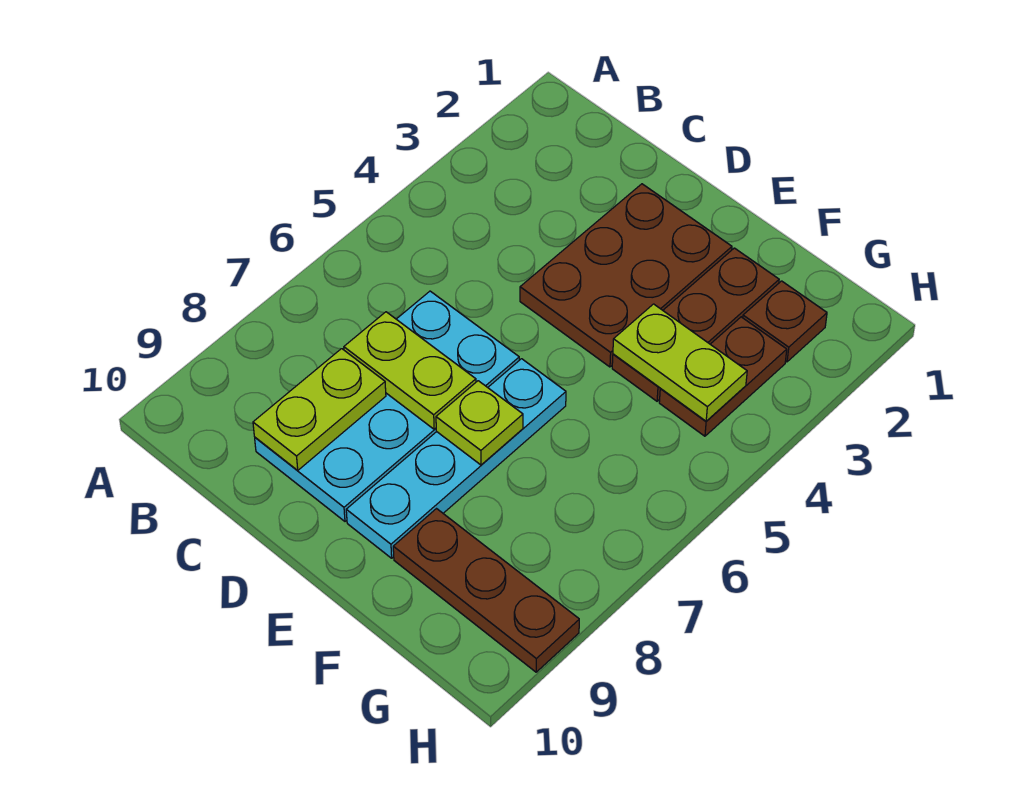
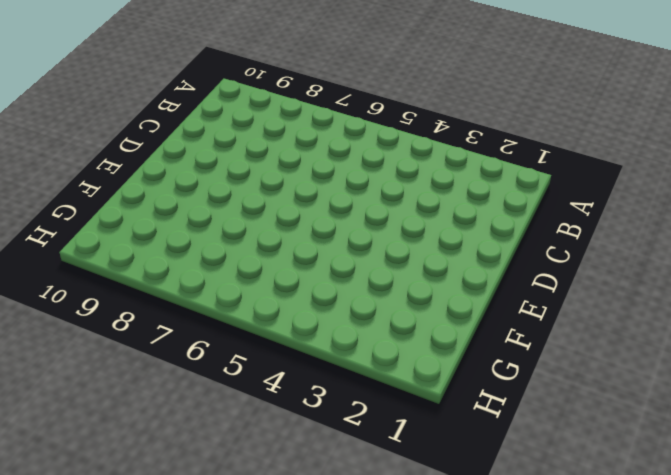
none -> cyan plate C6:D9 level 1
none -> brown plate D2:E4 level 1

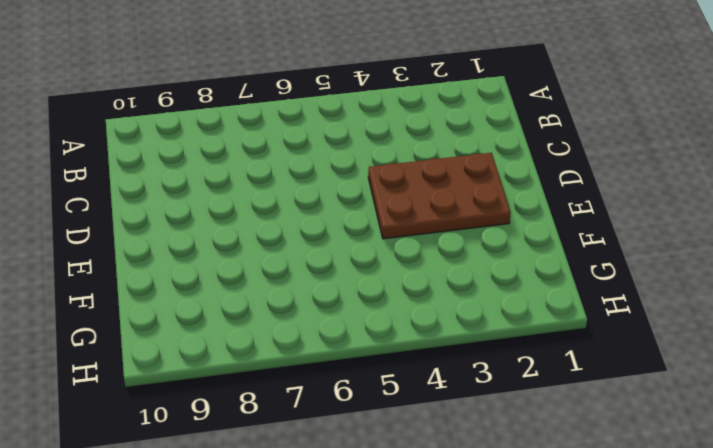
none -> cyan plate C6:D9 level 1
none -> cyan plate E6:E9 level 1

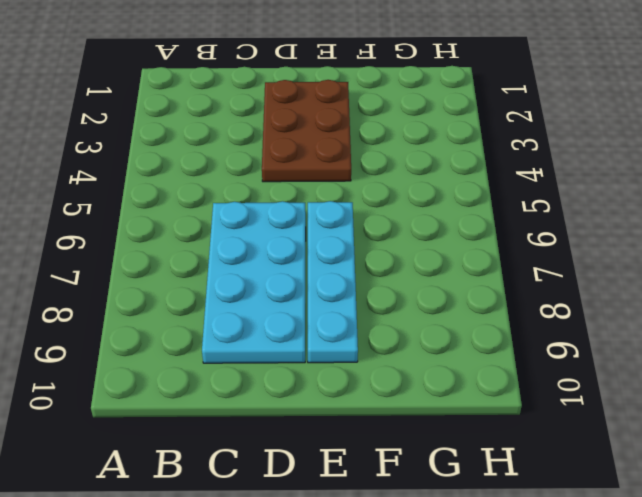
none -> brown plate F2:F4 level 1
none -> brown plate F9:H9 level 1

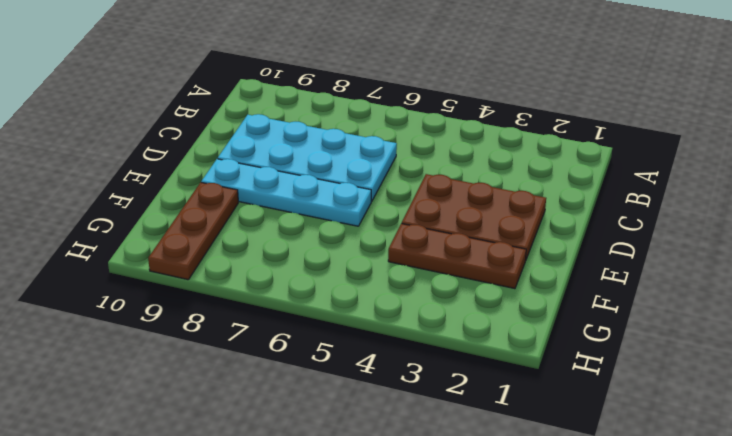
none -> brown plate G2 level 1
none -> brown plate G3:G4 level 1

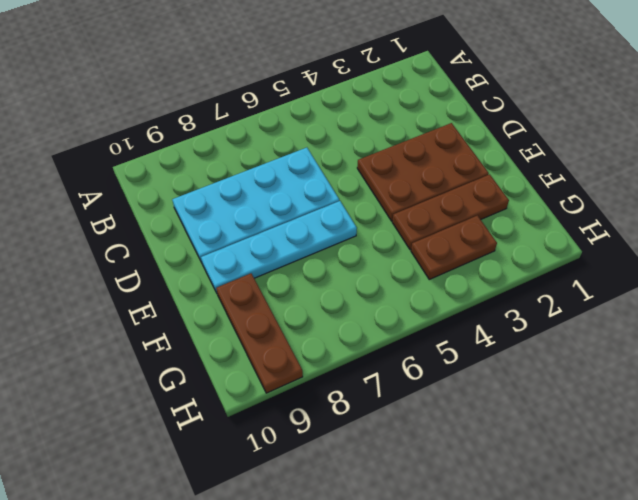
none -> brown plate G2 level 1
none -> lime plate C7:D7 level 2

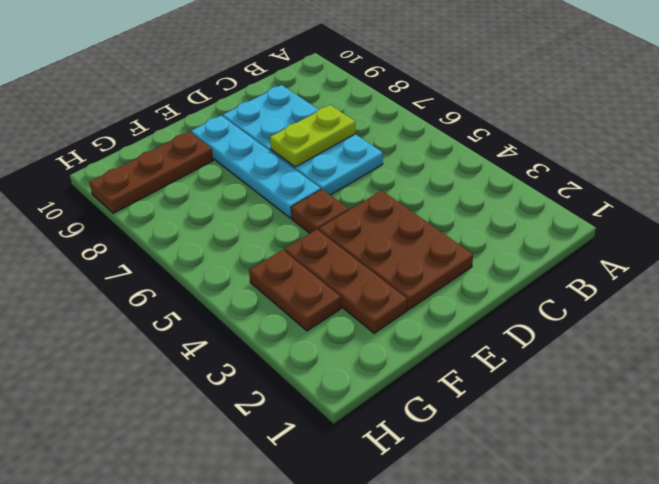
brown plate E5 level 1 -> brown plate G2 level 1
none -> lime plate C8:C9 level 2
none -> lime plate E7 level 2

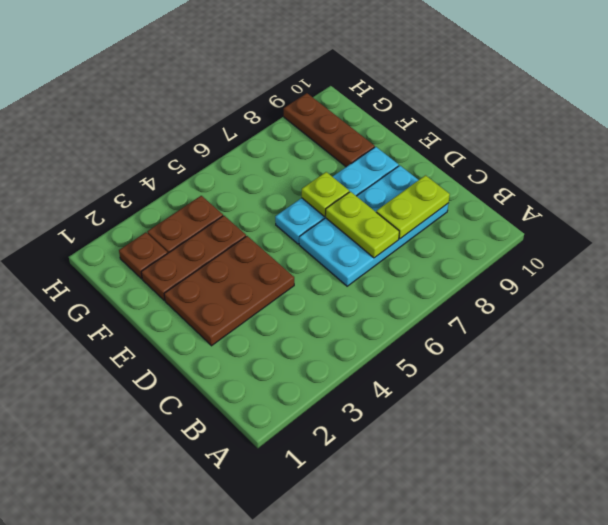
none -> lime plate F4:G4 level 2

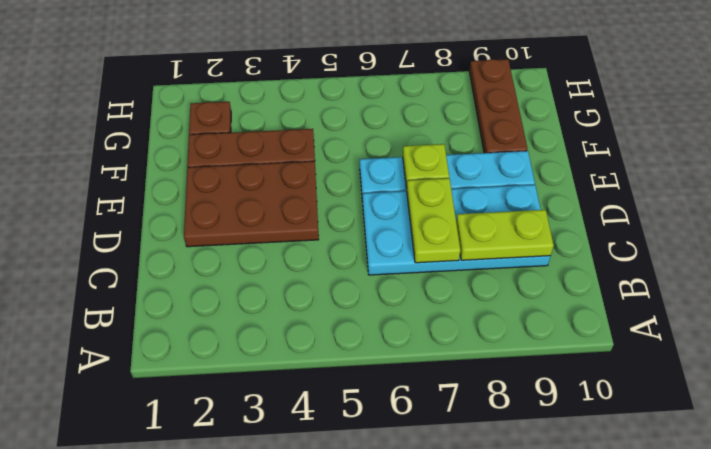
none -> brown plate G3:G4 level 1
none -> lime plate F4:G4 level 2

